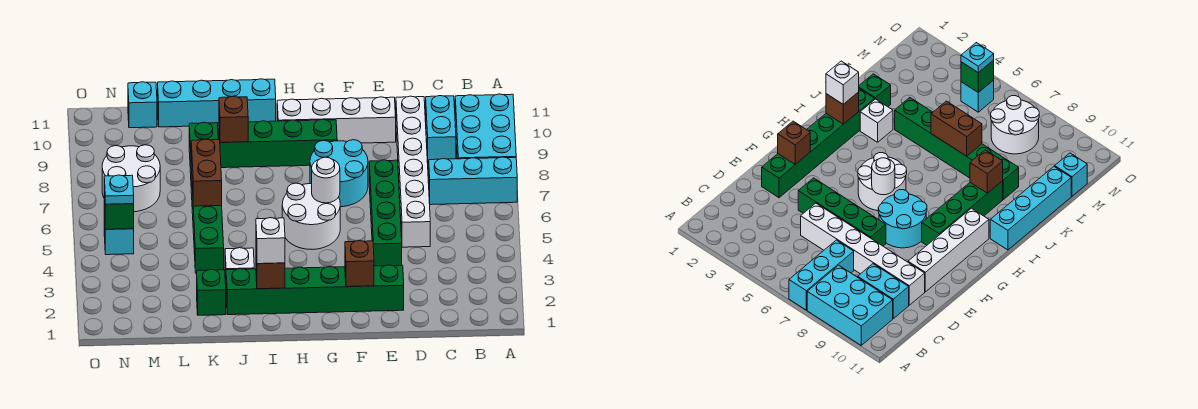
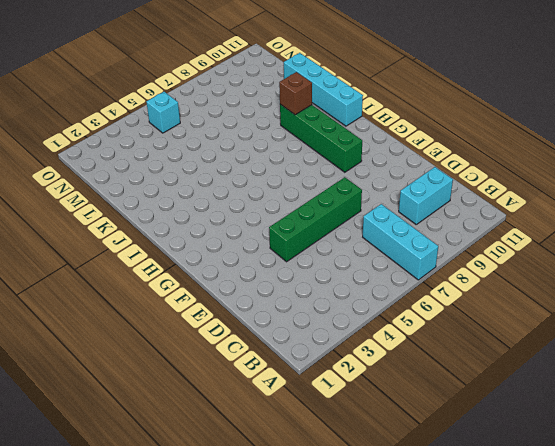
none -> cyan brick A8:B10 level 1
none -> white brick D5:D10 level 1
none -> green brick E2:J2 level 1

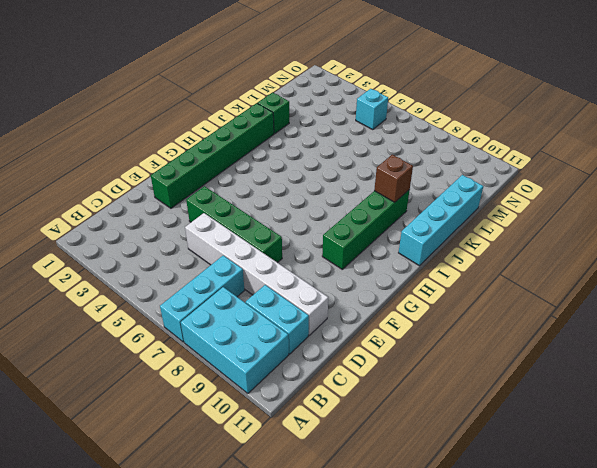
none -> white brick E10:H10 level 1
none -> cyan round brick F7:G8 level 1
none -> white round brick G5:H6 level 1

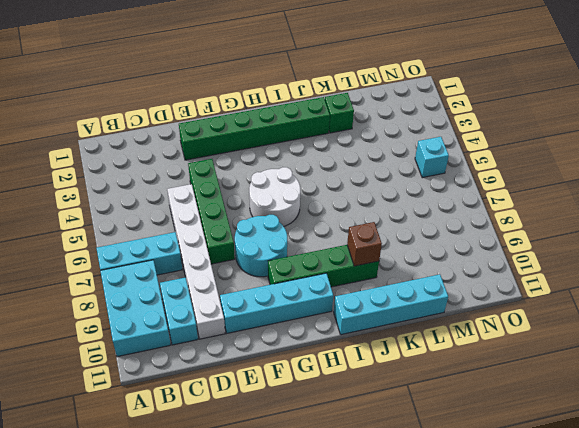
cyan brick E10:H10 level 1 -> white brick E10:H10 level 1
none -> white brick J3 level 1
none -> green brick K4:K9 level 1
none -> white round brick M7:N8 level 1

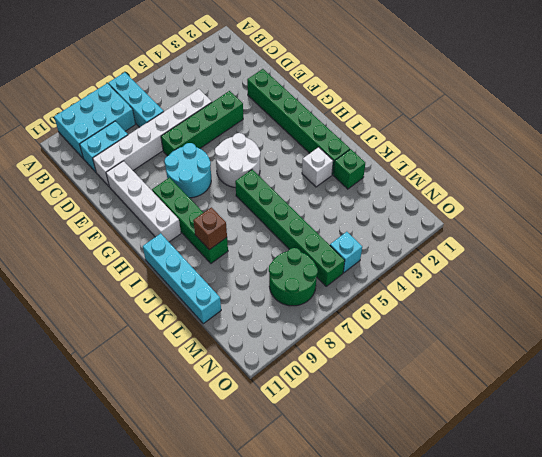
green brick I6:N6 level 1 -> green brick K4:K9 level 1
green round brick M7:N8 level 1 -> white round brick M7:N8 level 1
none -> cyan brick M11 level 1
none -> brown brick F2 level 2
none -> white round brick G6 level 2

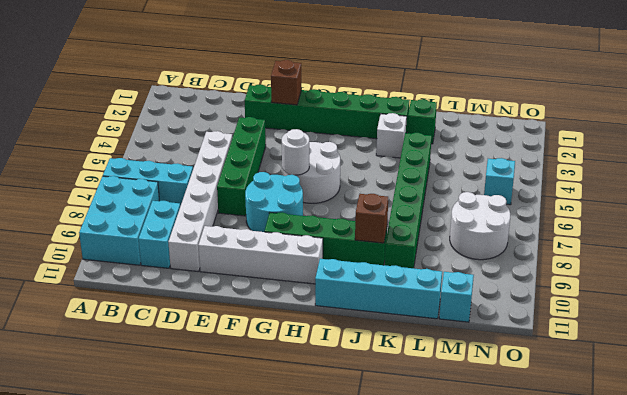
none -> brown brick I2 level 2
none -> brown brick K6:K7 level 2
none -> green brick N5 level 2

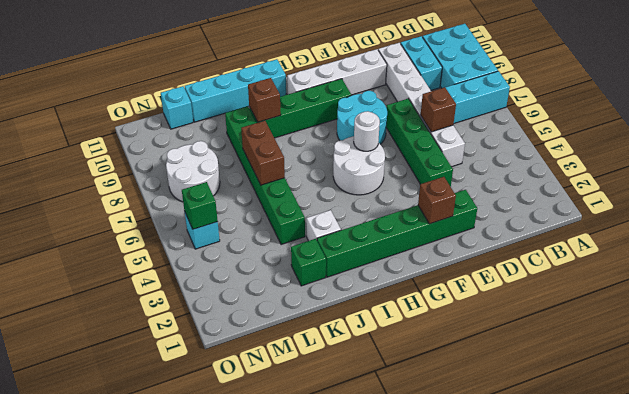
brown brick D6 level 2 -> brown brick I2 level 2
none -> white brick I2 level 3
none -> cyan plate N5 level 3

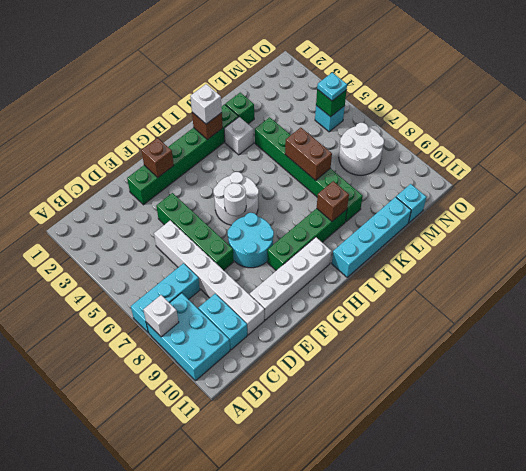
white brick A8 level 2 -> none

